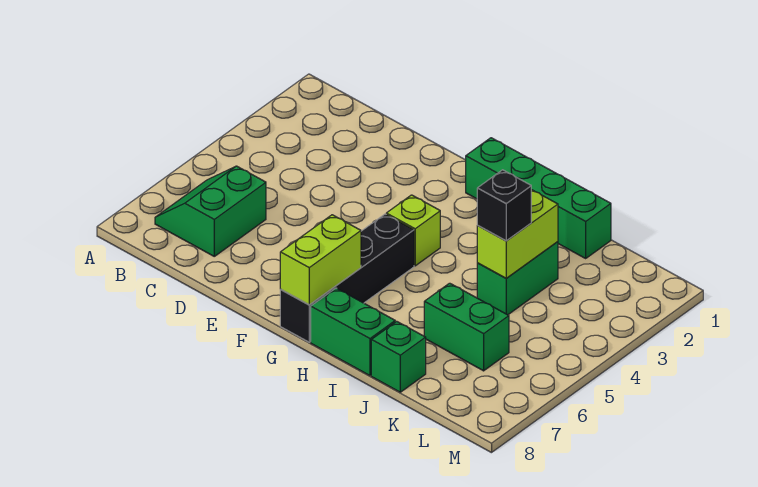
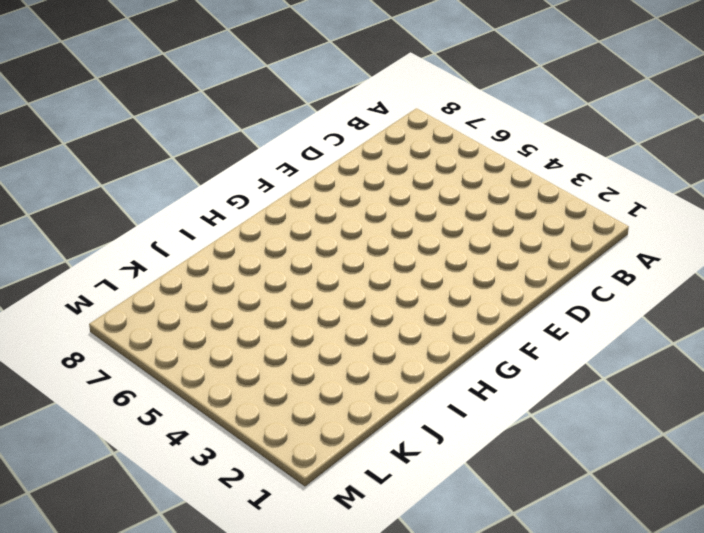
none -> green slope B6:C7 level 1 top C
none -> green brick G1:J1 level 1

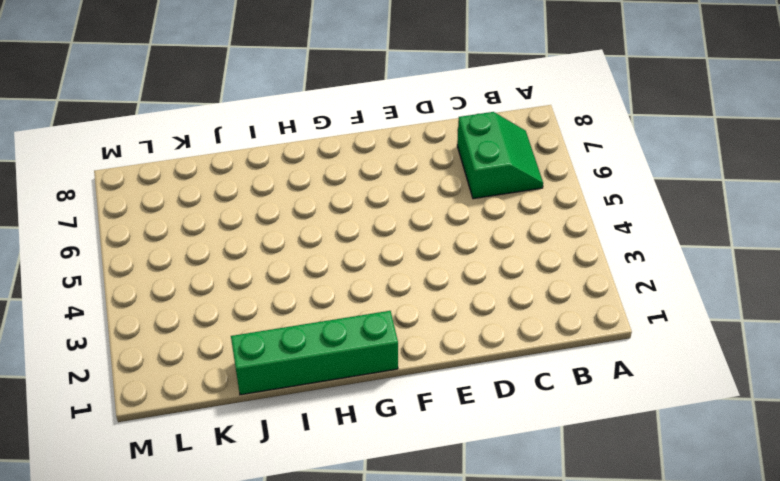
none -> lime brick G4 level 1
none -> black brick G5:G8 level 1

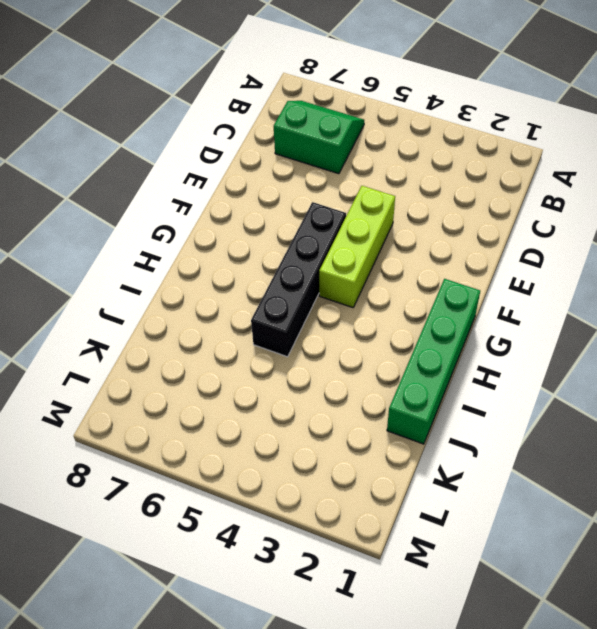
lime brick E4:G4 level 1 -> lime brick G4 level 1
black brick F5:I5 level 1 -> black brick G5:G8 level 1
none -> green brick H8:I8 level 1
none -> green brick J3:J4 level 1

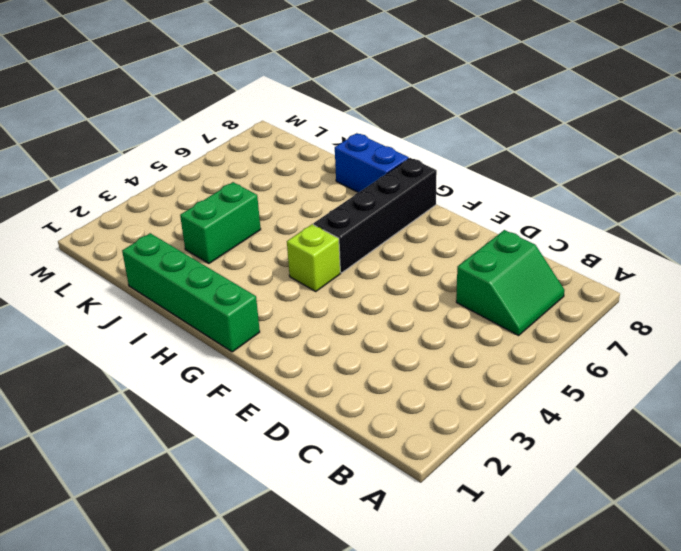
blue brick H8:I8 level 1 -> green brick H8:I8 level 1
none -> green brick J6:K6 level 1
none -> green brick J8 level 1

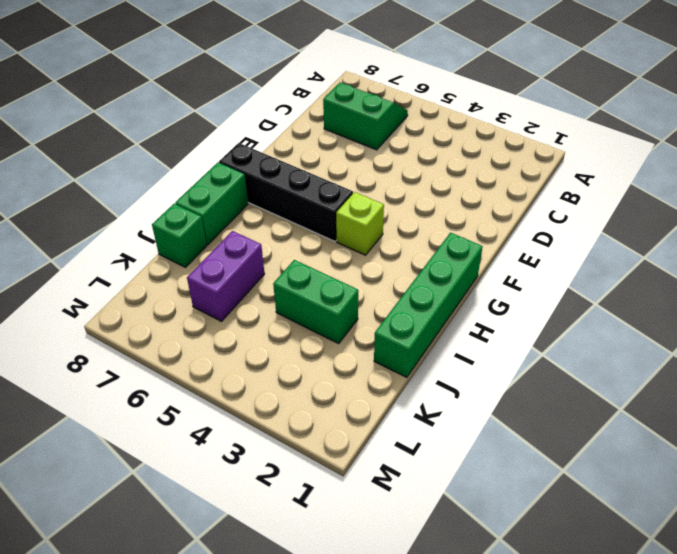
purple brick J6:K6 level 1 -> green brick J6:K6 level 1
none -> lime brick G7:G8 level 2
none -> lime brick J3:J4 level 2

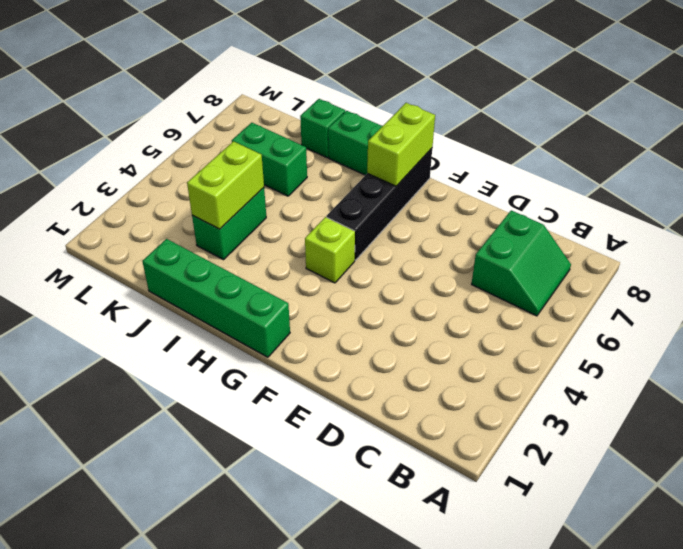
none -> black brick J4 level 3

